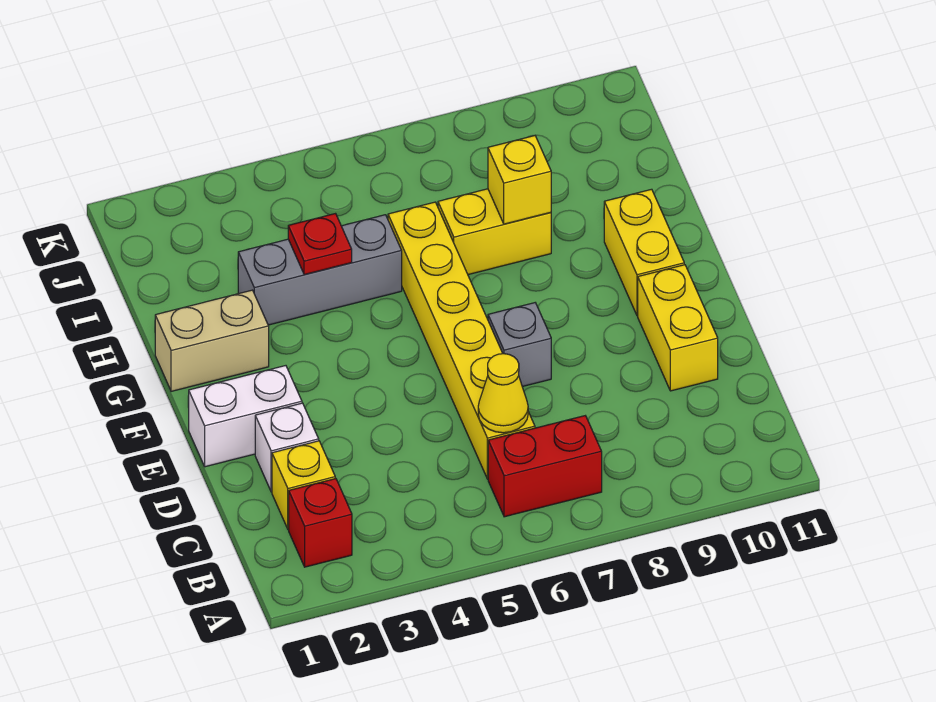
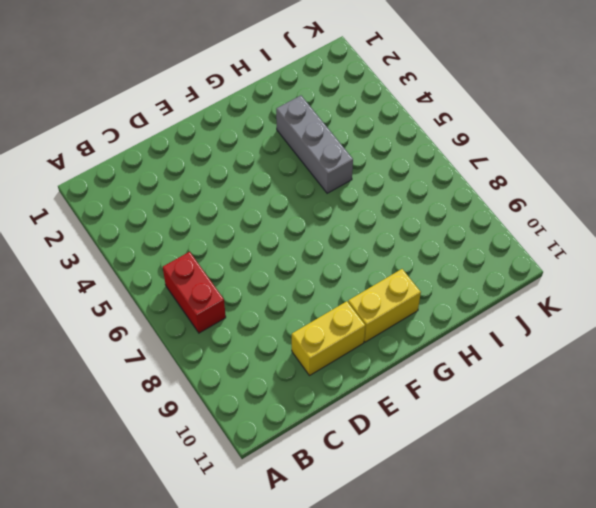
none -> red brick B2 level 1
none -> yellow brick C2 level 1
none -> yellow brick C6:H6 level 1

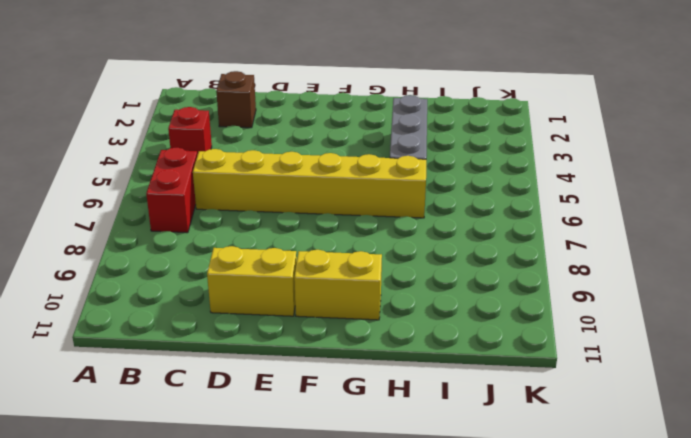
red brick B4 level 1 -> red brick B2 level 1
brown brick C2 level 1 -> yellow brick C2 level 1
none -> white brick D2 level 1
none -> white brick E1:E2 level 1
none -> grey brick E7 level 1

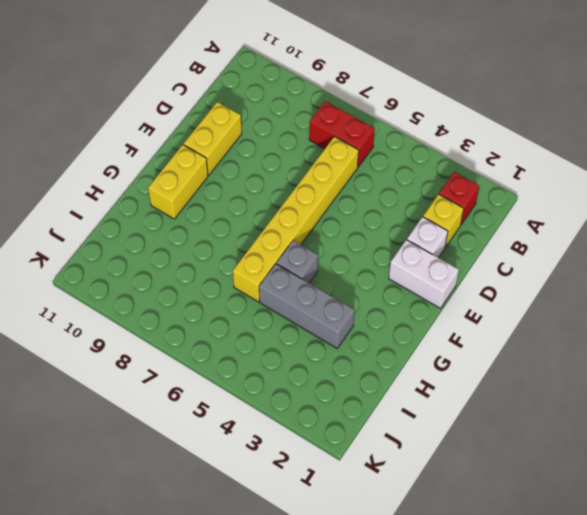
grey brick G5 level 1 -> grey brick E7 level 1
none -> tan brick G1:G2 level 1
none -> yellow brick H7:H8 level 1
none -> yellow cone C6 level 2

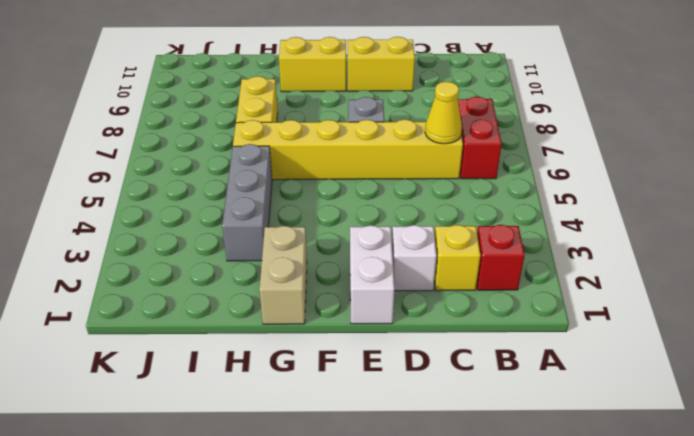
none -> red plate H4 level 2
none -> yellow brick H8 level 2

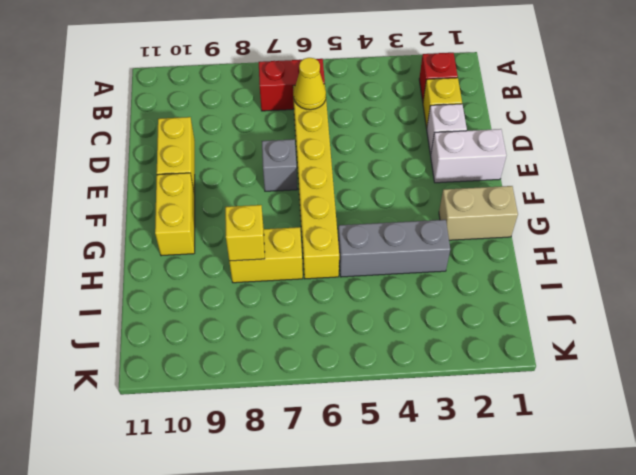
none -> red plate H4 level 2

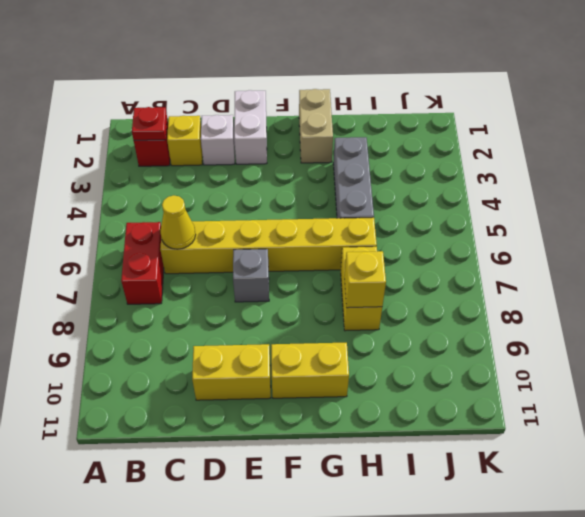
red plate B2 level 2 -> red plate H4 level 2

